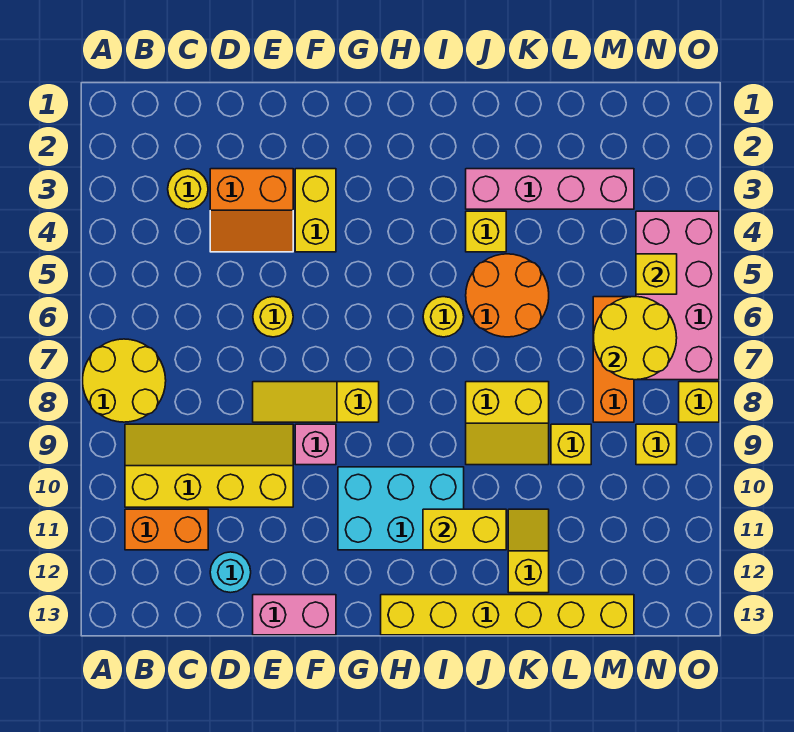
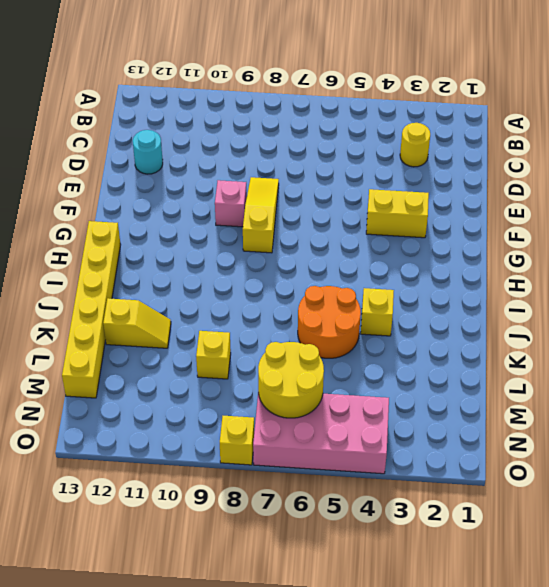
none -> yellow round brick A7:B8 level 1
none -> yellow slope B9:E10 level 1 top 10
none -> orange brick B11:C11 level 1

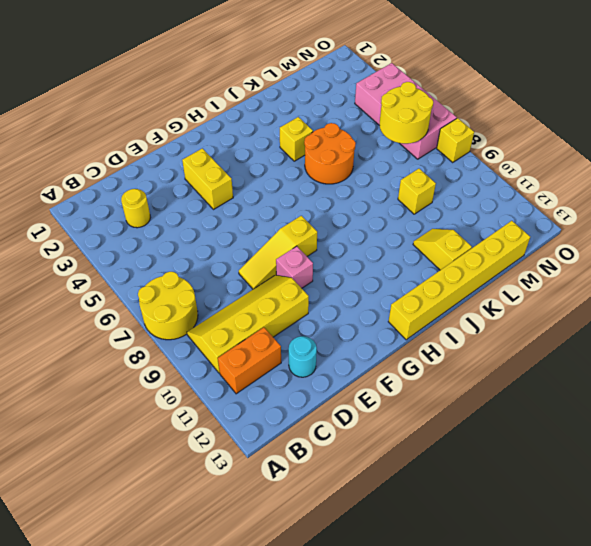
none -> orange slope D3:E4 level 1 top 3
none -> yellow round brick E6 level 1
none -> pink brick E13:F13 level 1

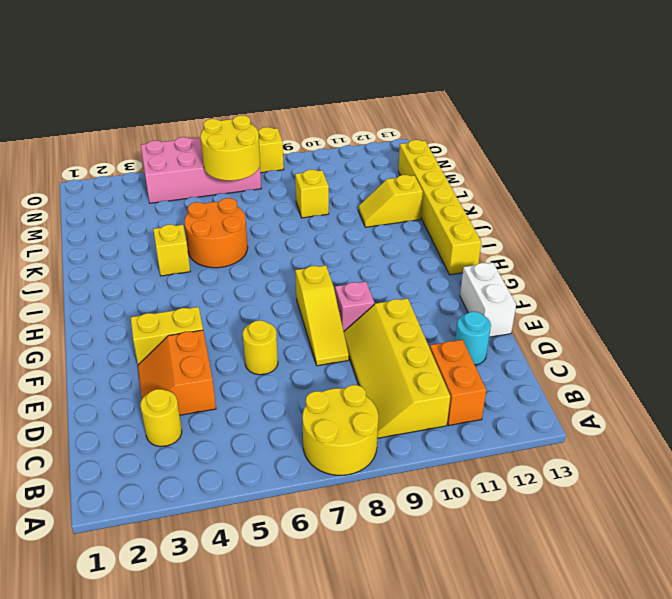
orange slope D3:E4 level 1 top 4 -> orange slope D3:E4 level 1 top 3
white brick E13:F13 level 1 -> pink brick E13:F13 level 1
none -> cyan brick G10:I11 level 1
none -> yellow round brick I6 level 1
none -> pink brick J3:M3 level 1

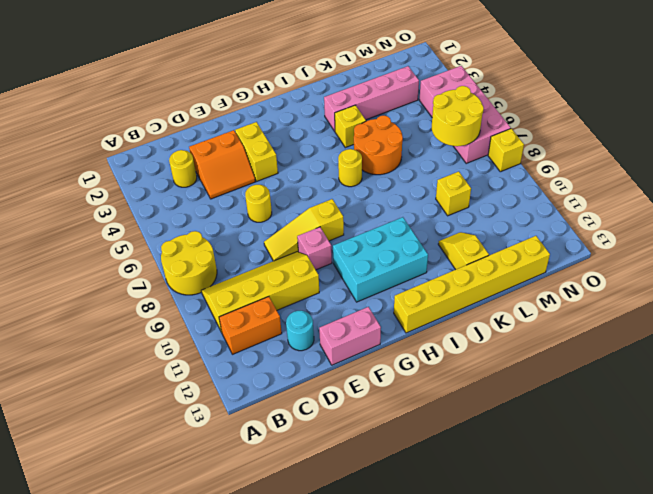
none -> yellow slope J8:K9 level 1 top 8
none -> orange brick M6:M8 level 1
none -> yellow brick N9 level 1

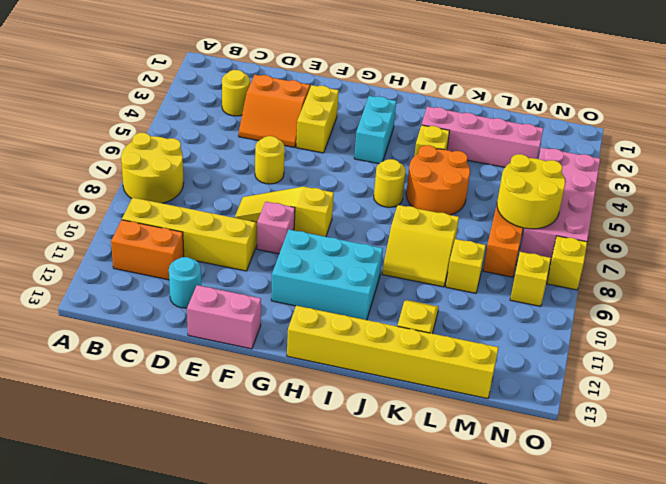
cyan brick H3:H4 level 1 -> none
none -> yellow brick I11:J11 level 2
none -> yellow brick N5 level 2

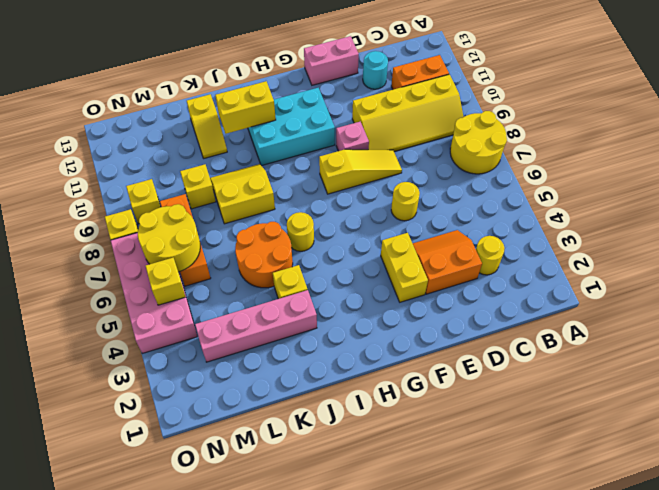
none -> yellow brick H13:M13 level 1

